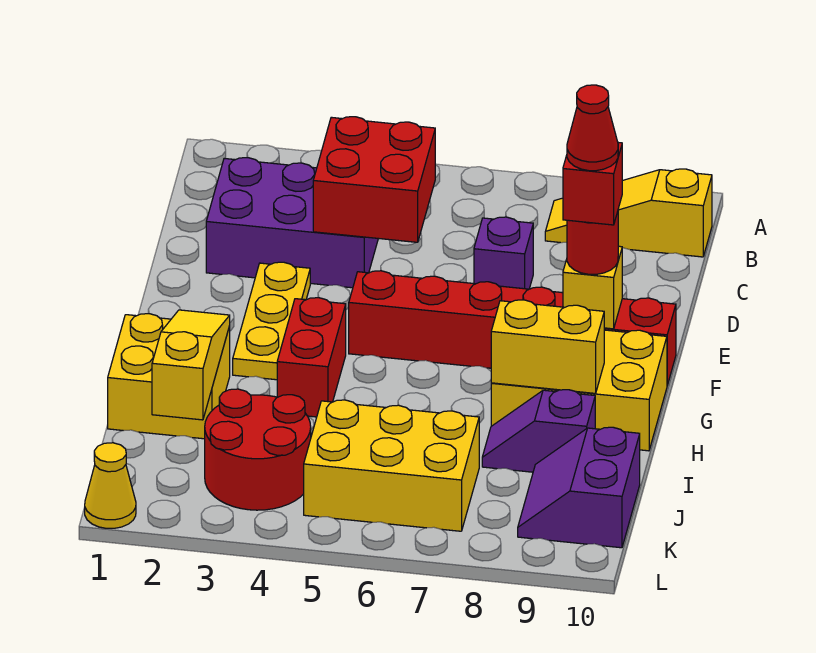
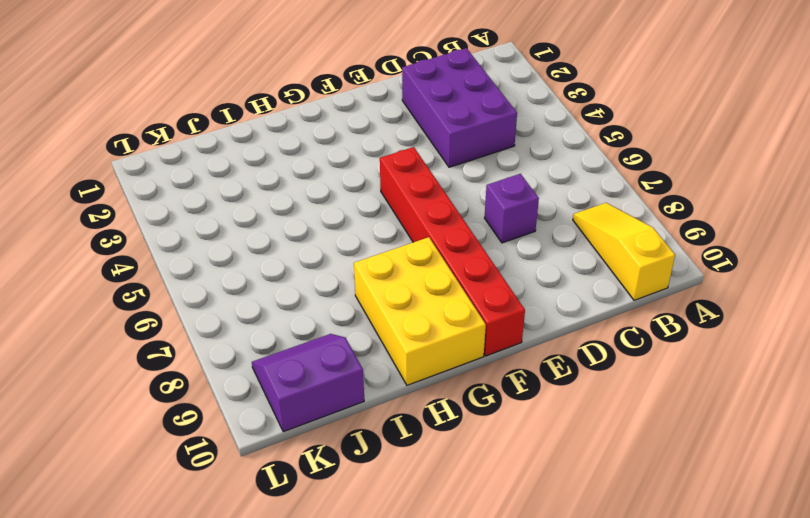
none -> yellow plate E3:G3 level 1
none -> red brick G4:H4 level 1
none -> yellow brick H1:I2 level 1

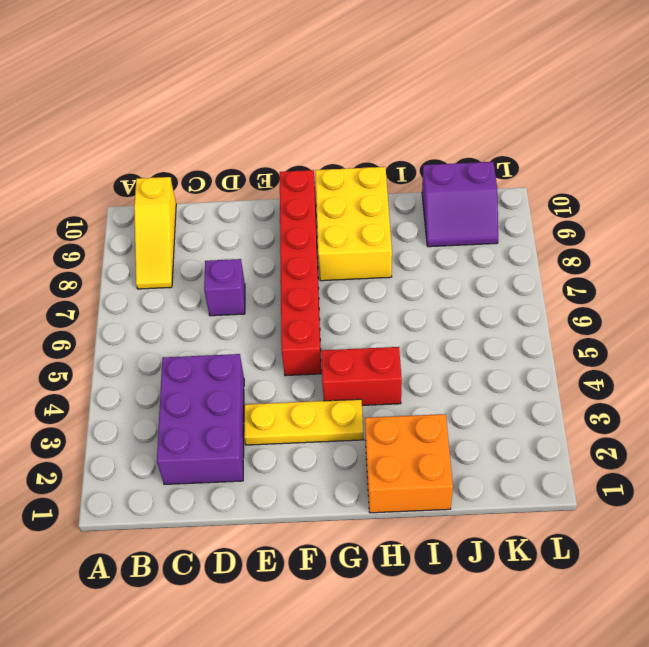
orange brick H1:I2 level 1 -> yellow brick H1:I2 level 1
none -> purple slope I8:I9 level 1 top 9
none -> red round brick J3:K4 level 1
none -> yellow brick J5:K7 level 1

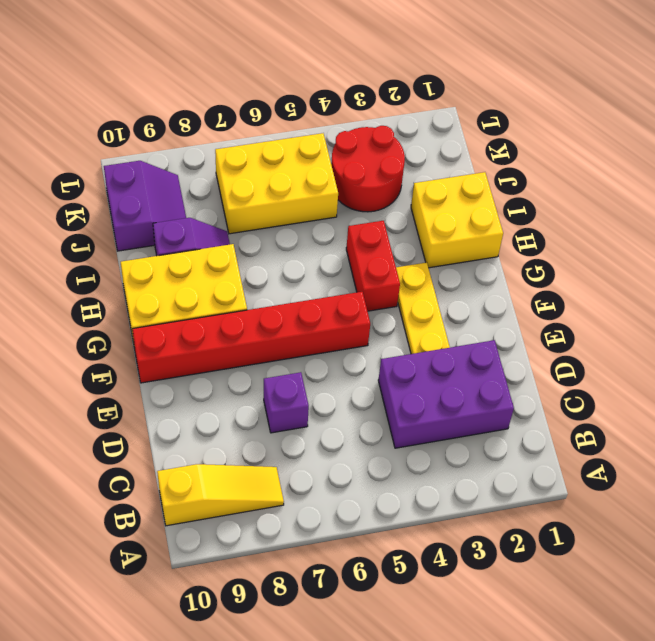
none -> yellow cone L1 level 1
none -> red brick C4:D5 level 2
none -> yellow brick F9 level 2

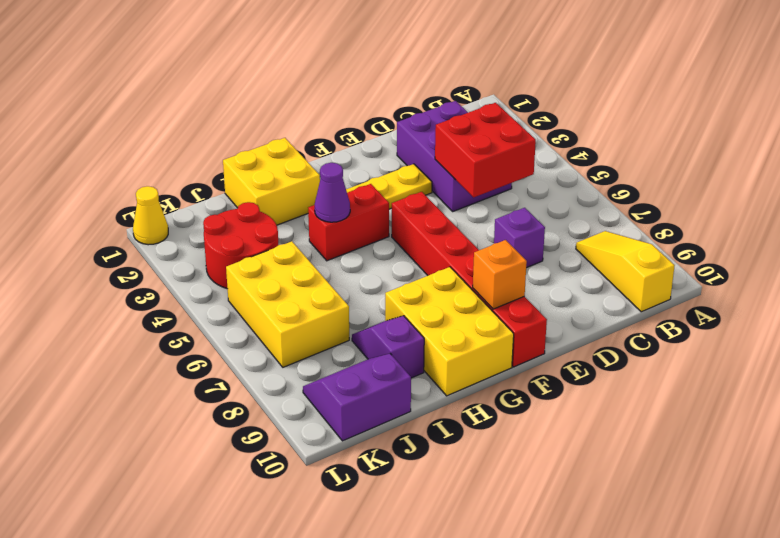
orange brick F9 level 2 -> yellow brick F9 level 2
purple cone H4 level 2 -> none
none -> yellow slope H2:J2 level 2 top J
none -> yellow brick H8:H9 level 2
none -> red round brick F9 level 3

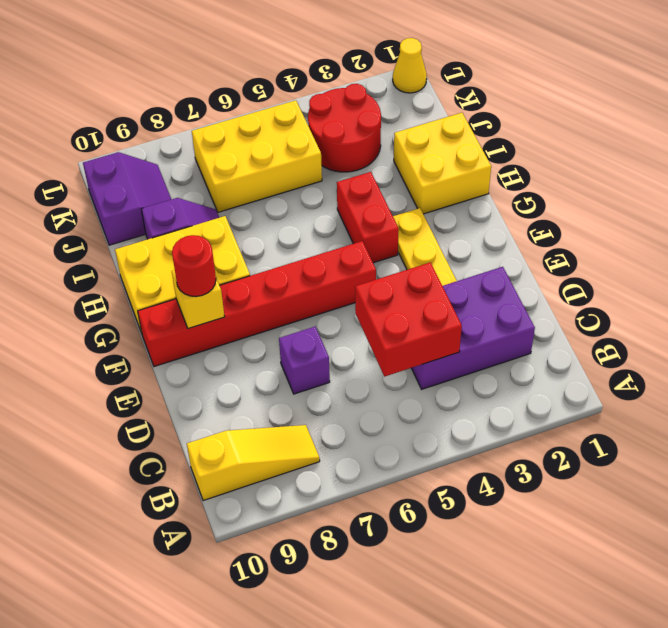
none -> yellow slope H2:J2 level 2 top J
none -> yellow brick H8:H9 level 2
none -> red brick F9 level 4

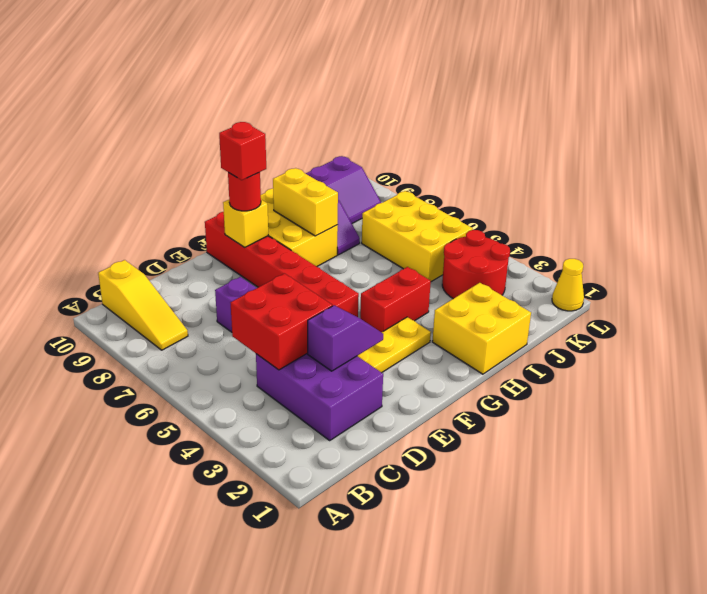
purple slope D3:E3 level 2 top D -> none
none -> yellow slope H2:J2 level 2 top J
none -> red cone F9 level 5

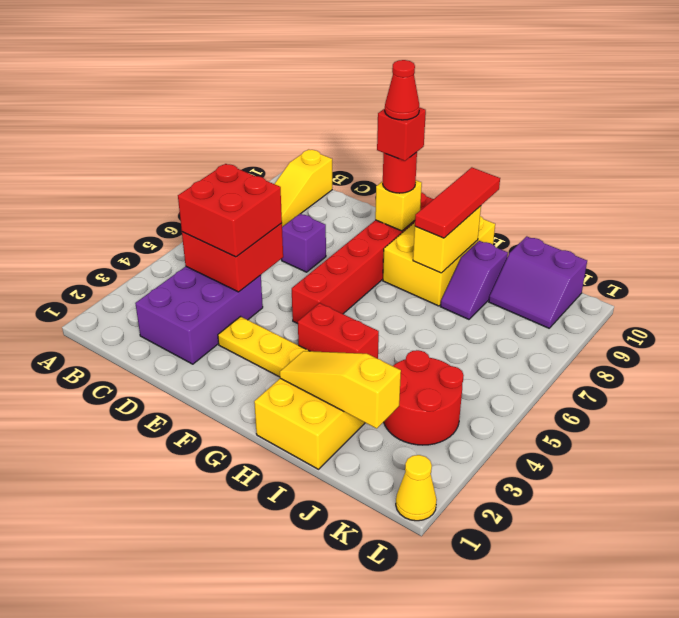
red brick C4:D5 level 3 -> none
red tile H8:H10 level 3 -> none
none -> yellow brick J5:K7 level 1

